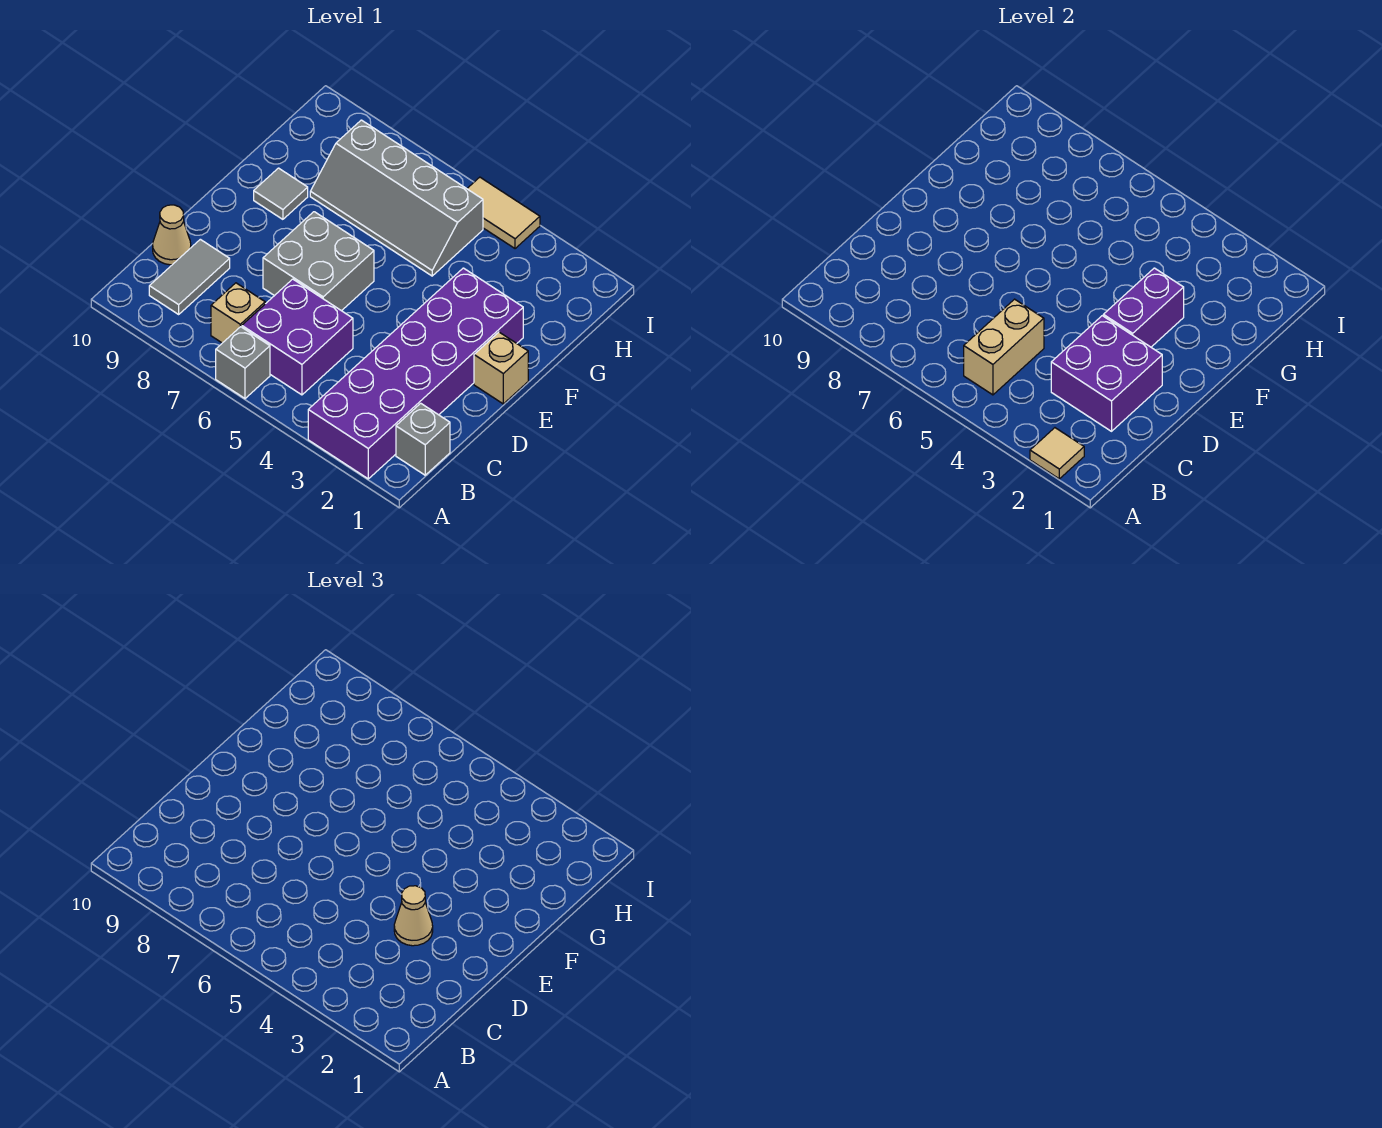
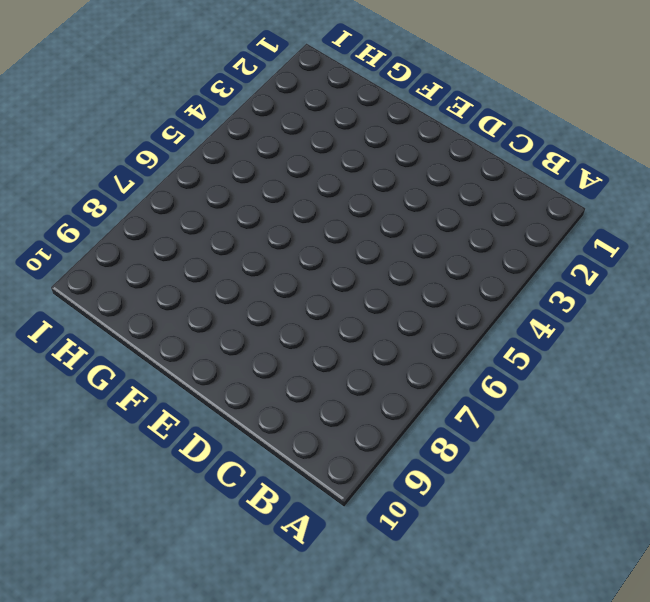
none -> purple brick A2:F3 level 1
none -> grey brick A6 level 1
none -> grey brick B1 level 1

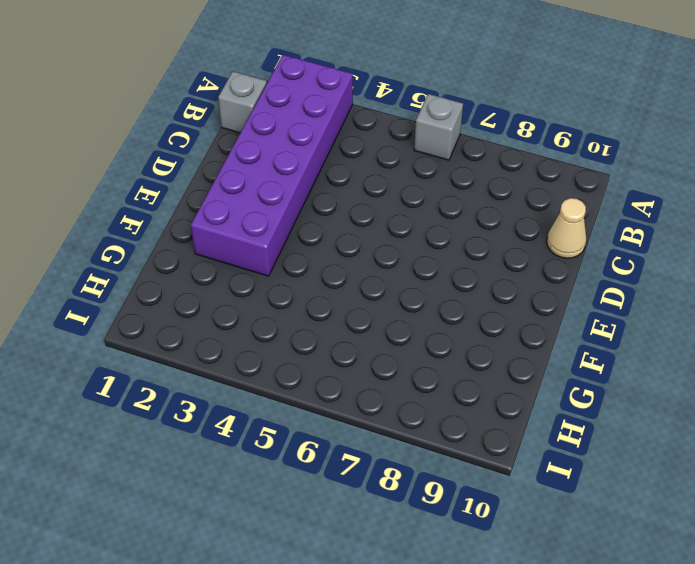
none -> purple brick B5:C6 level 1
none -> tan brick B7 level 1
none -> grey tile B9:C9 level 1

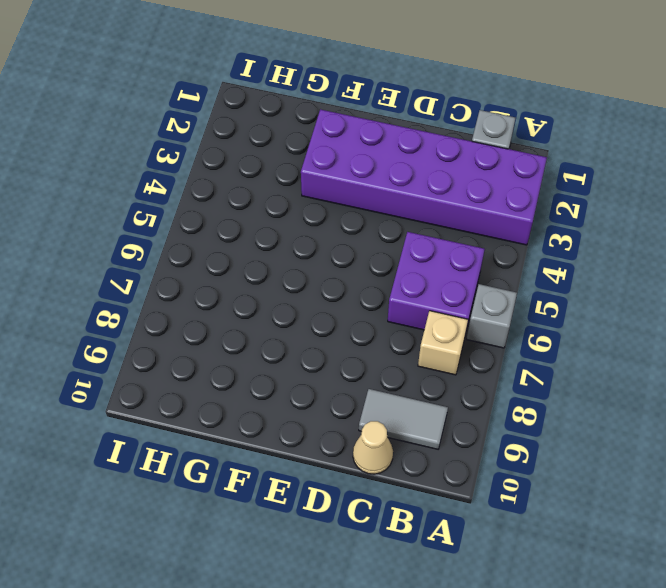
none -> grey brick D6:E7 level 1
none -> tan brick E1 level 1
none -> grey tile F9 level 1

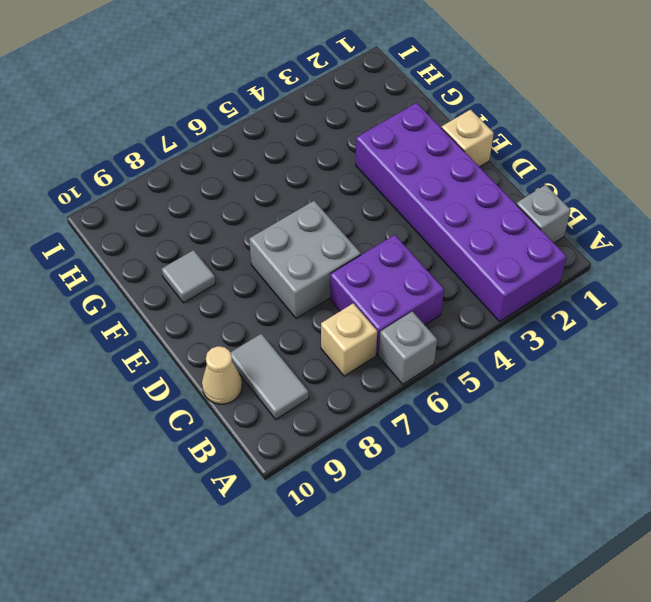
none -> grey slope G5:H8 level 1 top H
none -> tan tile I4:I5 level 1
none -> tan tile A2 level 2

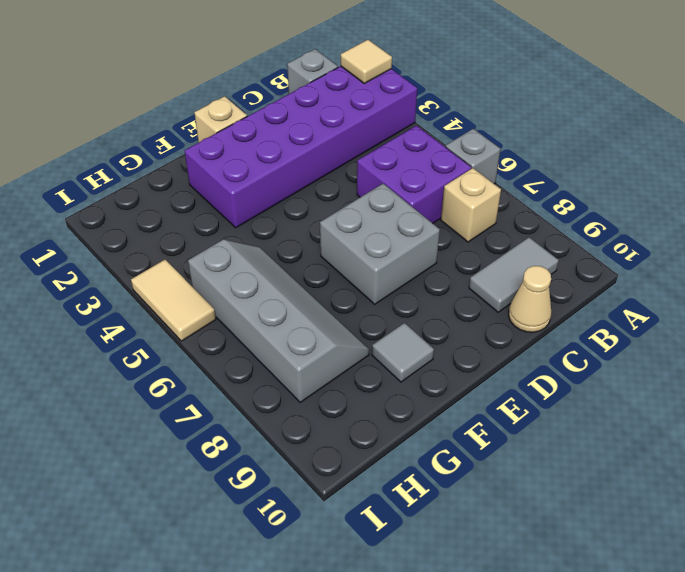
none -> tan brick B5:C5 level 2
none -> purple brick C2:D3 level 2
none -> purple brick E3:F3 level 2

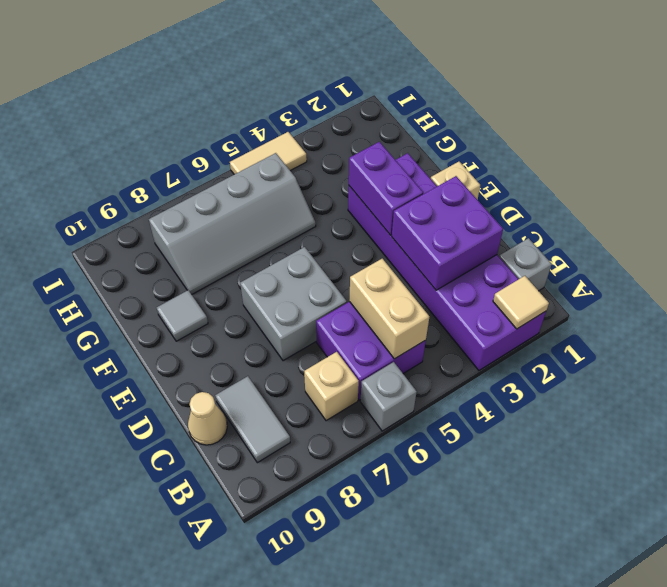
none -> tan cone D3 level 3

